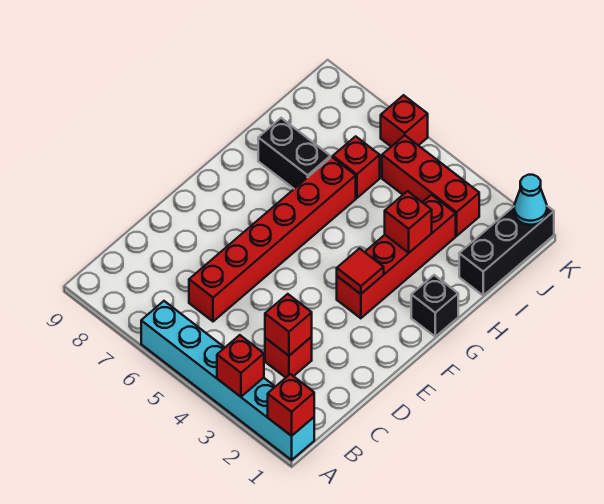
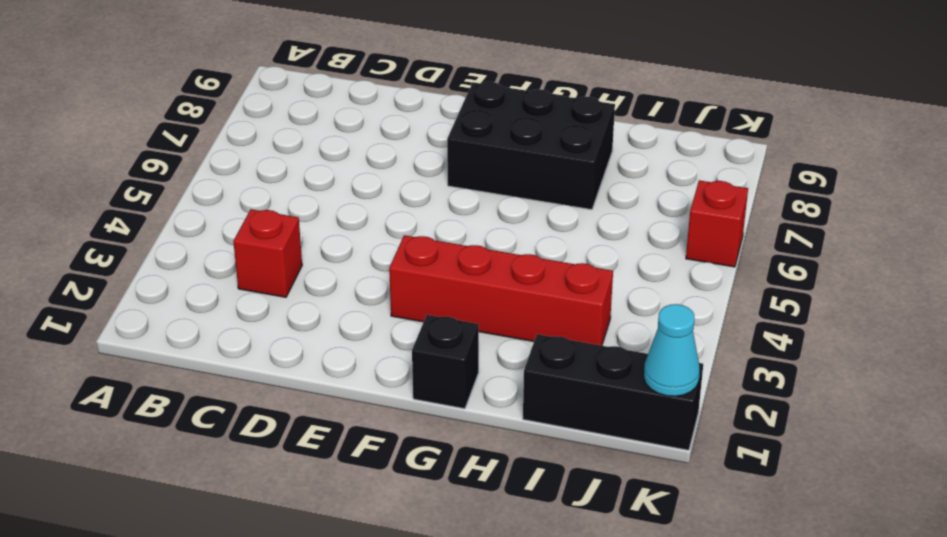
black brick F7:H8 level 1 -> black brick H7:H8 level 1
none -> cyan brick A1:A6 level 1
none -> red brick C6:H6 level 1
none -> red brick I6 level 1

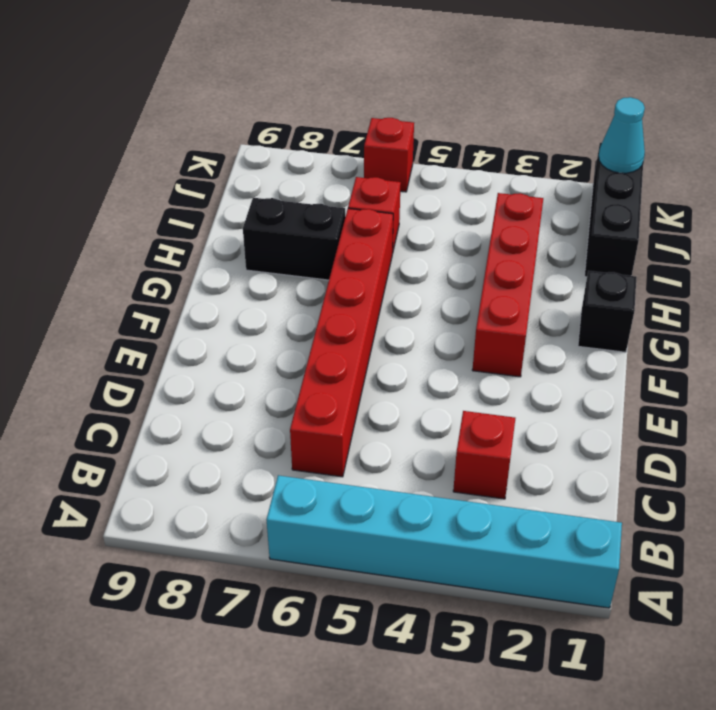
none -> red brick J3:J5 level 1
none -> red brick A1 level 2
none -> red brick A3 level 2

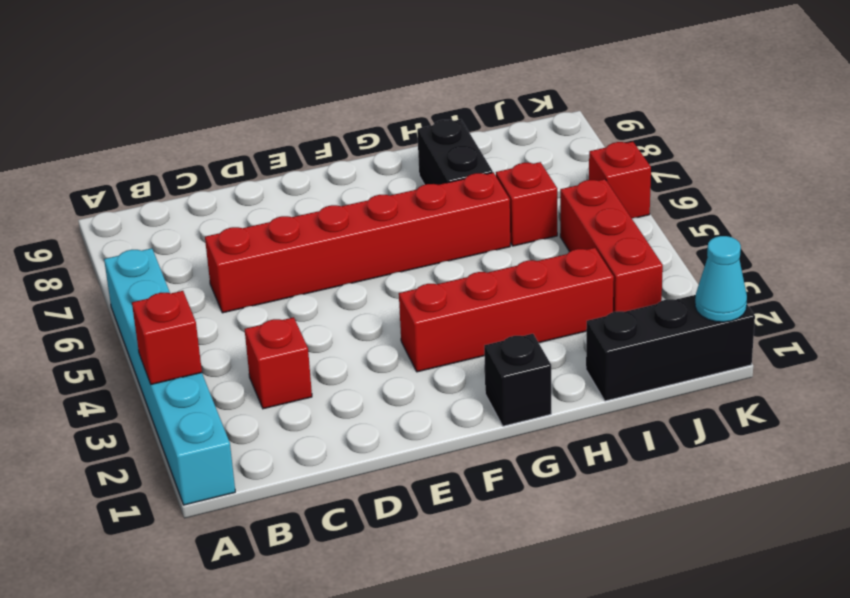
none -> red brick A1 level 2
none -> red brick C3 level 2
none -> red tile F3 level 2

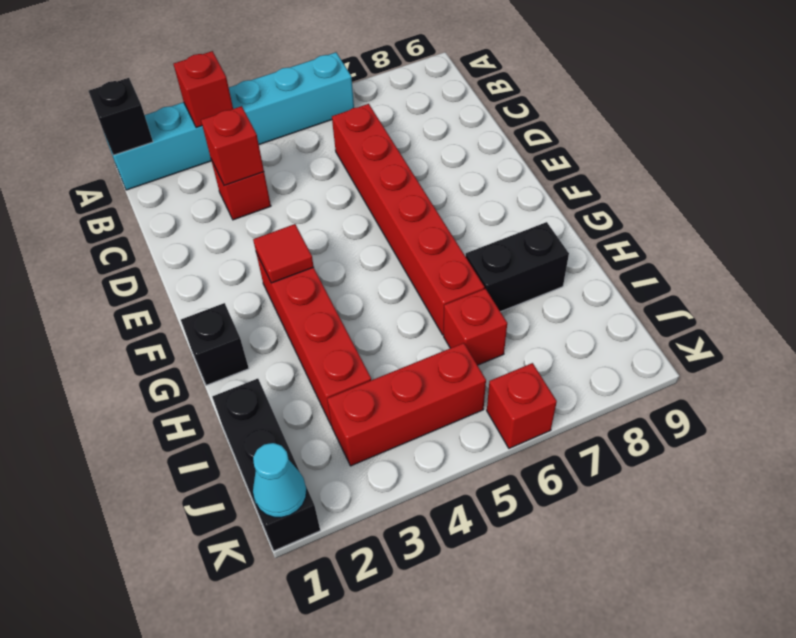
black brick A1 level 2 -> red brick A1 level 2
none -> red brick H3 level 2

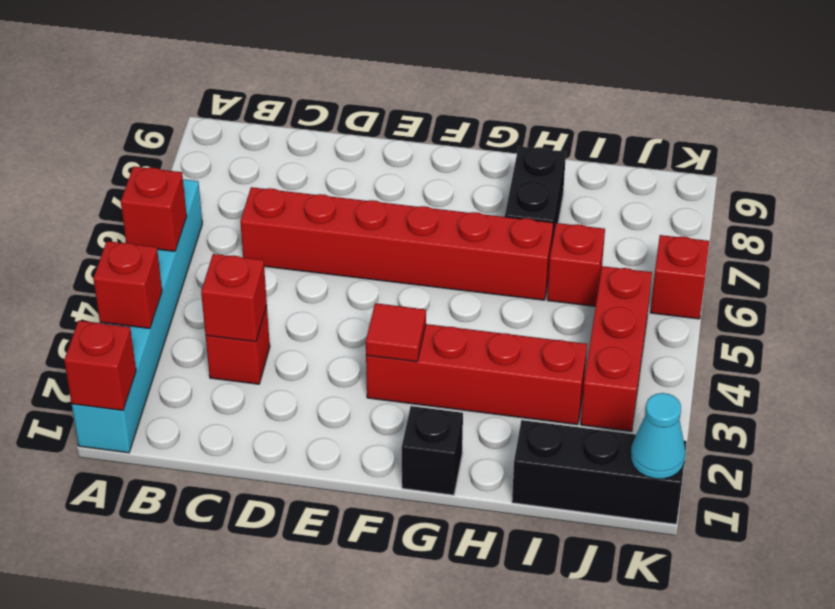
red brick A5 level 2 -> red brick H3 level 2

